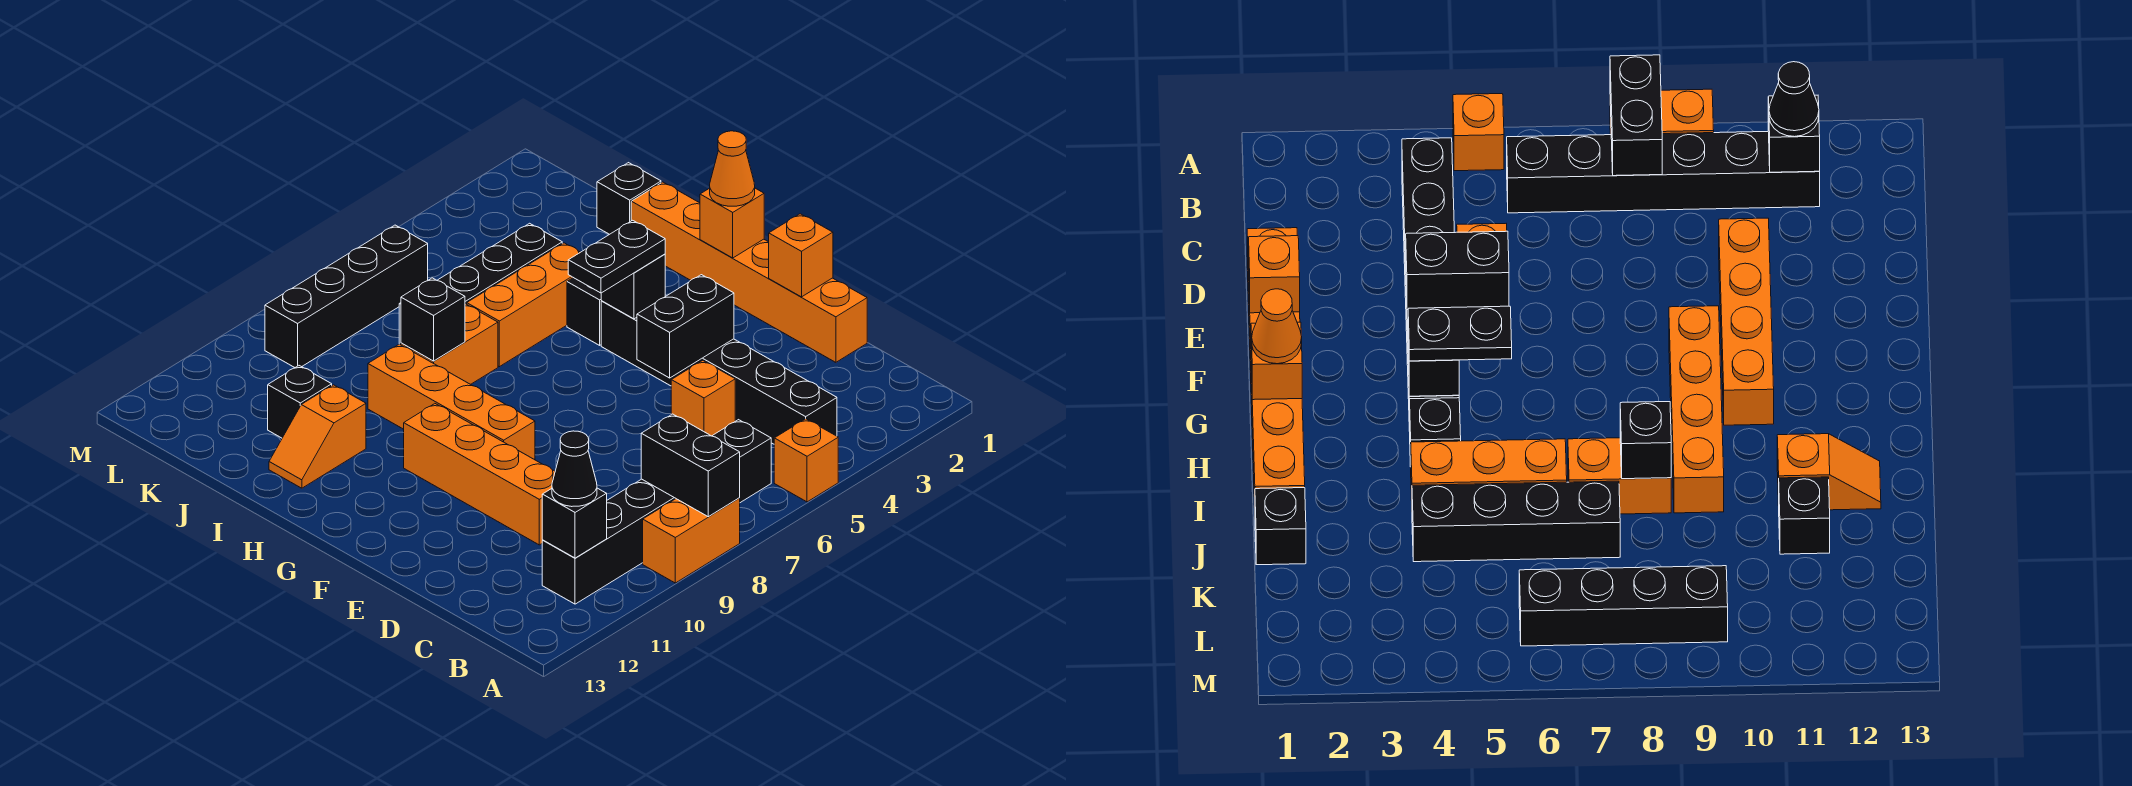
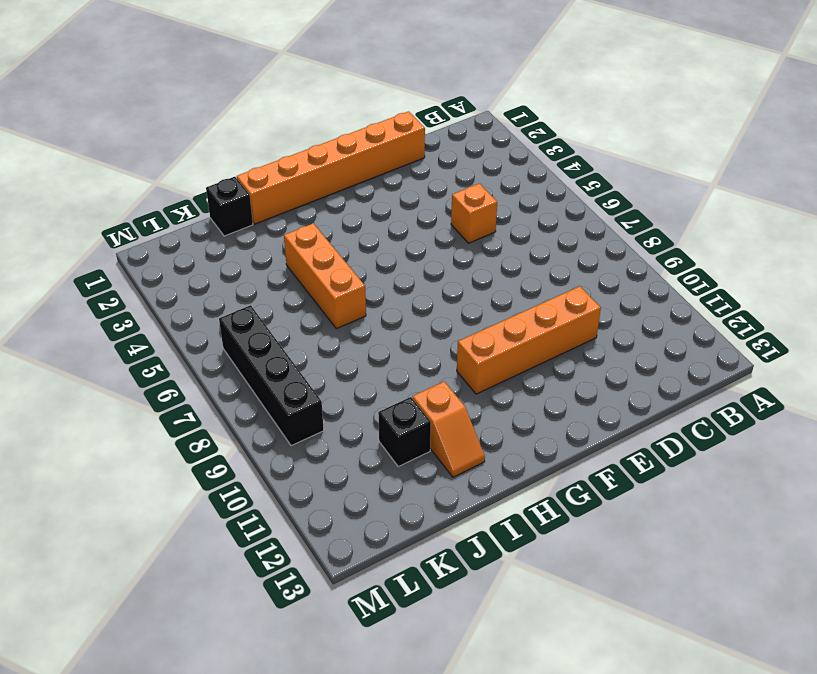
none -> orange brick A5 level 1
none -> orange brick A8:A9 level 1
none -> black brick B4:G4 level 1

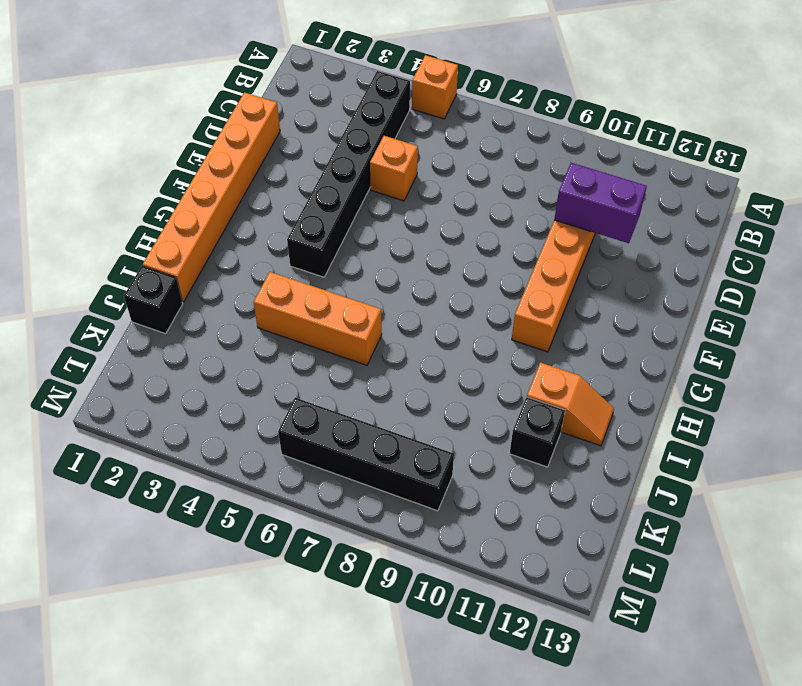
purple brick D10:D11 level 2 -> none
none -> orange brick A8:A9 level 1
none -> black brick B6:B11 level 1
none -> orange brick F9:I9 level 1

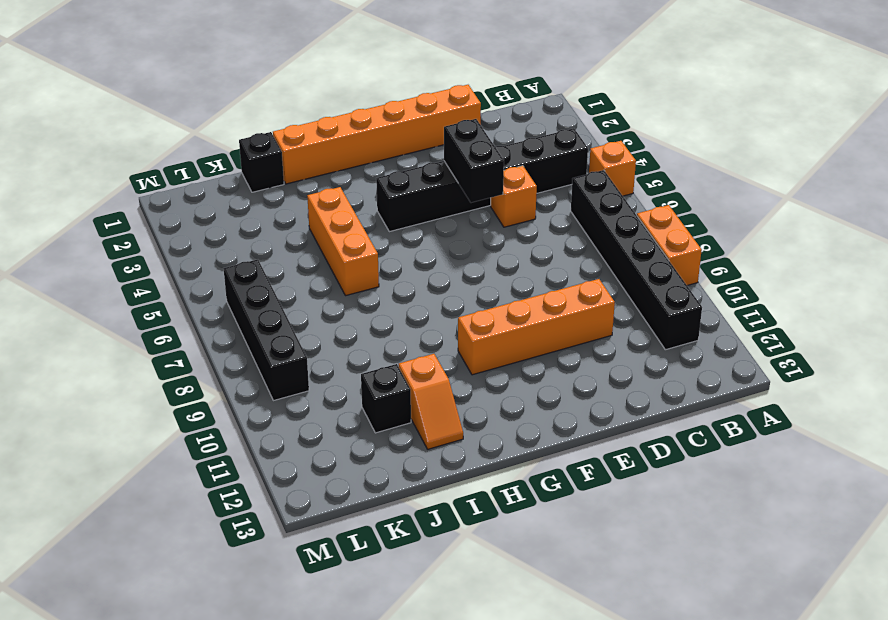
none -> orange brick F9:I9 level 1
none -> black brick H4 level 1
none -> orange brick I7:I8 level 1

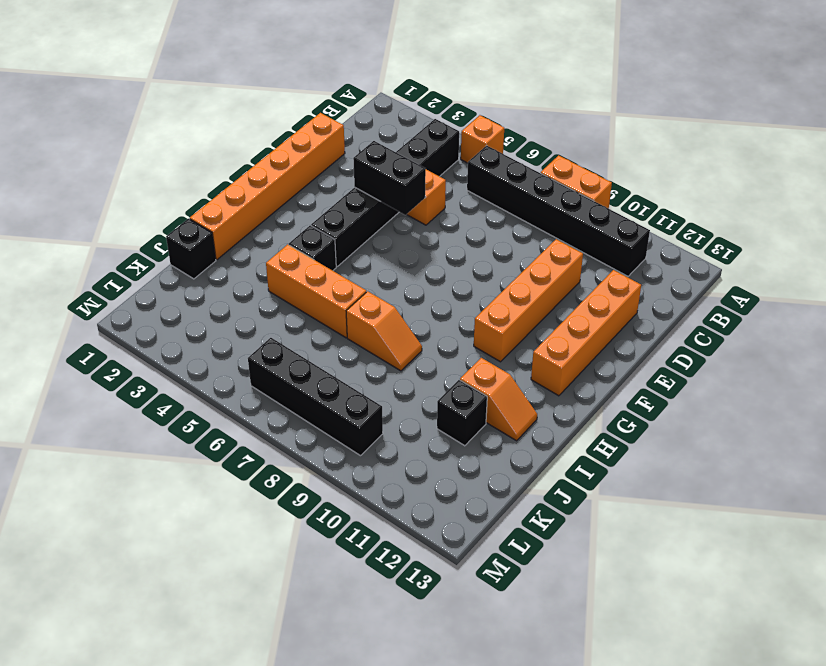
orange brick D12:G12 level 1 -> orange brick F9:I9 level 1
orange slope I7:I8 level 1 top 7 -> orange brick I7:I8 level 1
none -> black brick J4:J7 level 1
none -> black brick A8:B8 level 2
none -> black brick B11 level 2

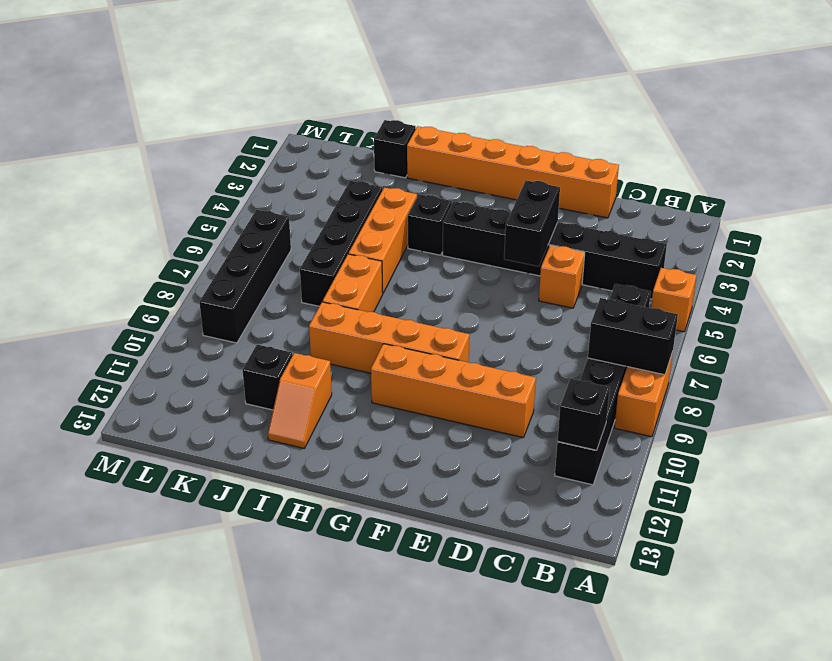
none -> orange brick E1 level 2
none -> orange brick G1 level 2
none -> black brick G4 level 2

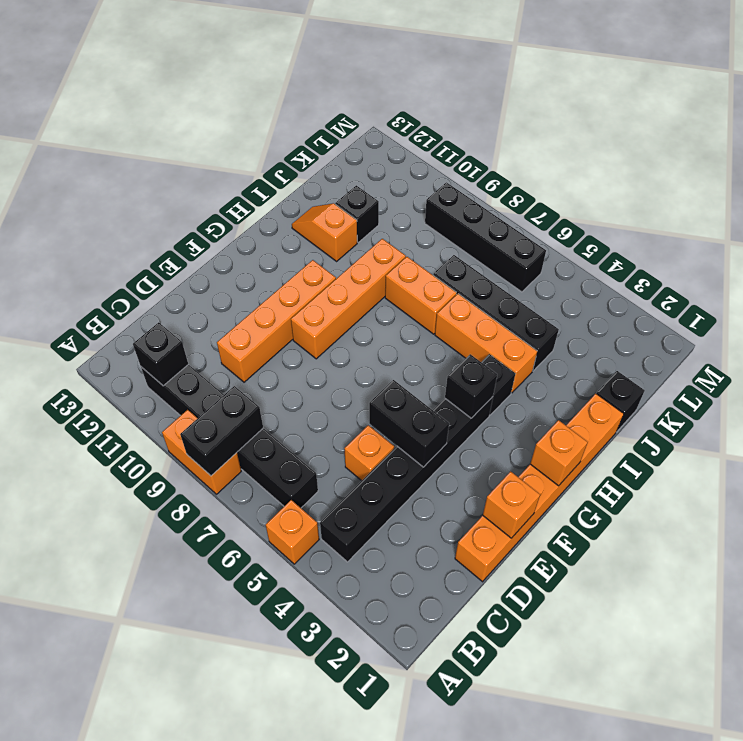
none -> black brick I8 level 2
none -> black cone B11 level 3
none -> orange cone G1 level 3

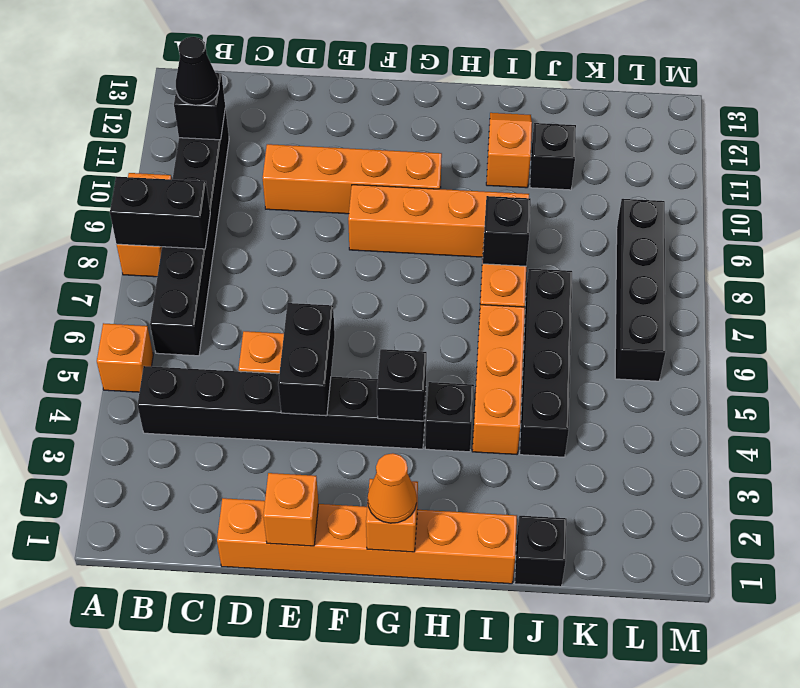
none -> black plate G4:G5 level 3

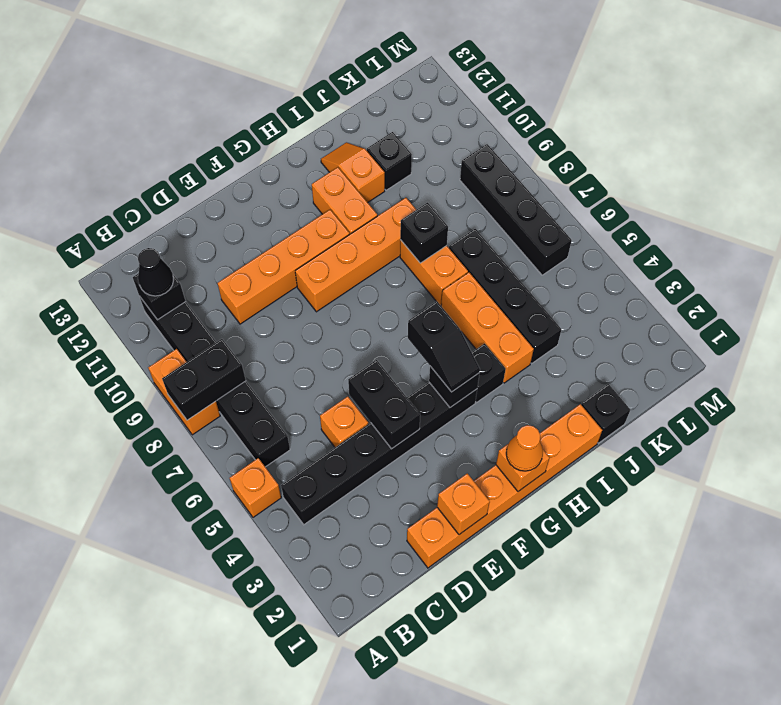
black slope G4:G5 level 3 top 5 -> black plate G4:G5 level 3
orange brick H10:H11 level 1 -> none

